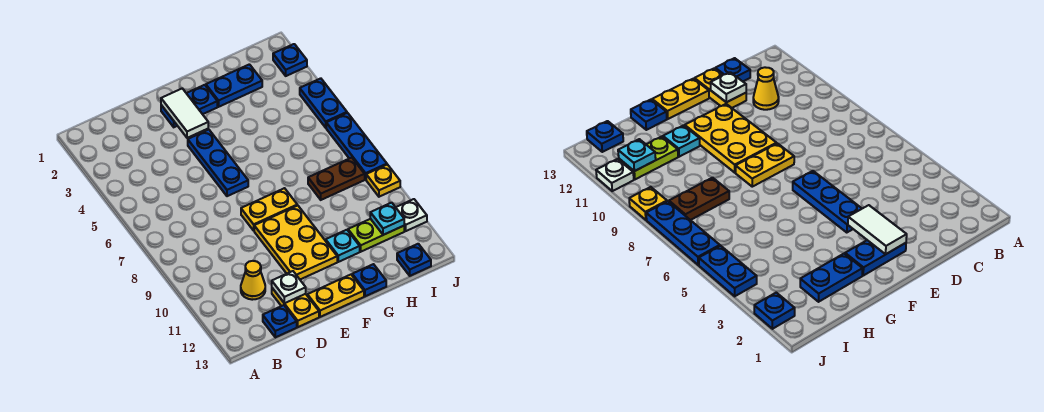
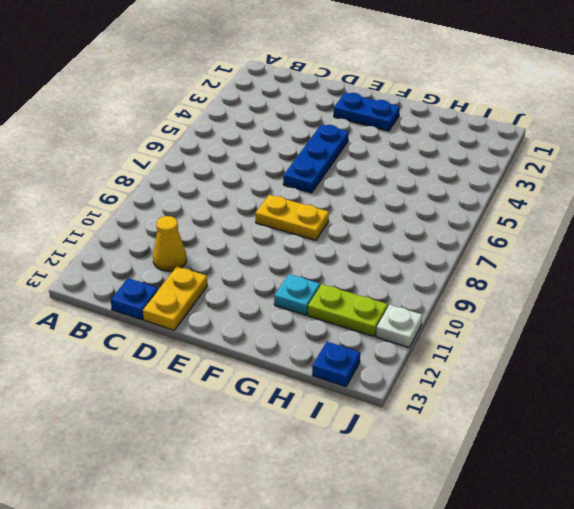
none -> yellow plate E9:F11 level 1
none -> yellow plate E13:F13 level 1
none -> blue plate G2:H2 level 1

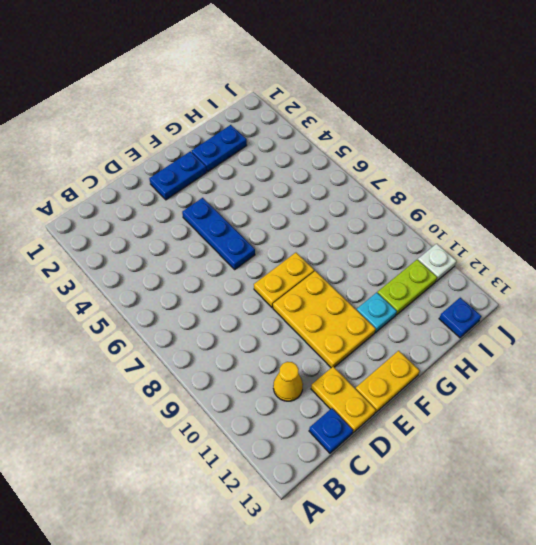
none -> blue plate G13 level 1
none -> brown plate H8:I8 level 1
none -> blue plate J2 level 1

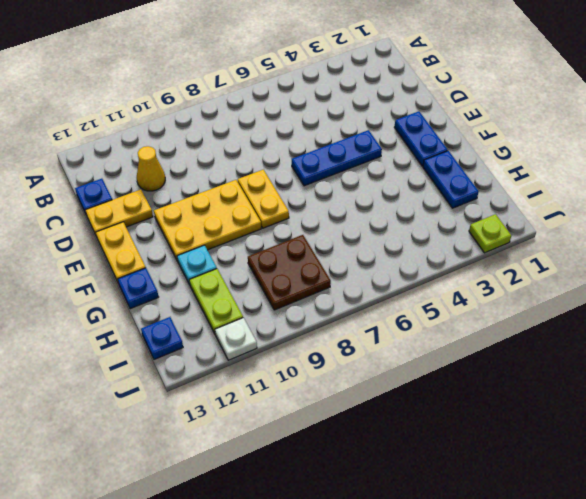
brown plate H8:I9 level 1 -> brown plate H8:I8 level 1
lime plate J2 level 1 -> blue plate J2 level 1
none -> blue plate J4:J5 level 1
none -> blue plate J6:J8 level 1
none -> yellow plate J9 level 1

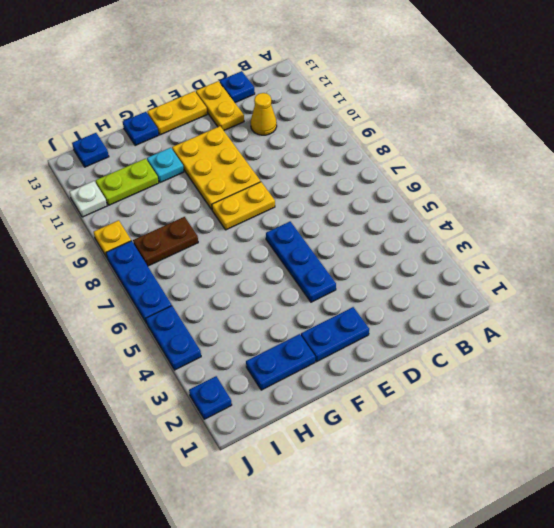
none -> white plate D12 level 2
none -> white tile E2:E3 level 2
none -> cyan plate I11 level 2

